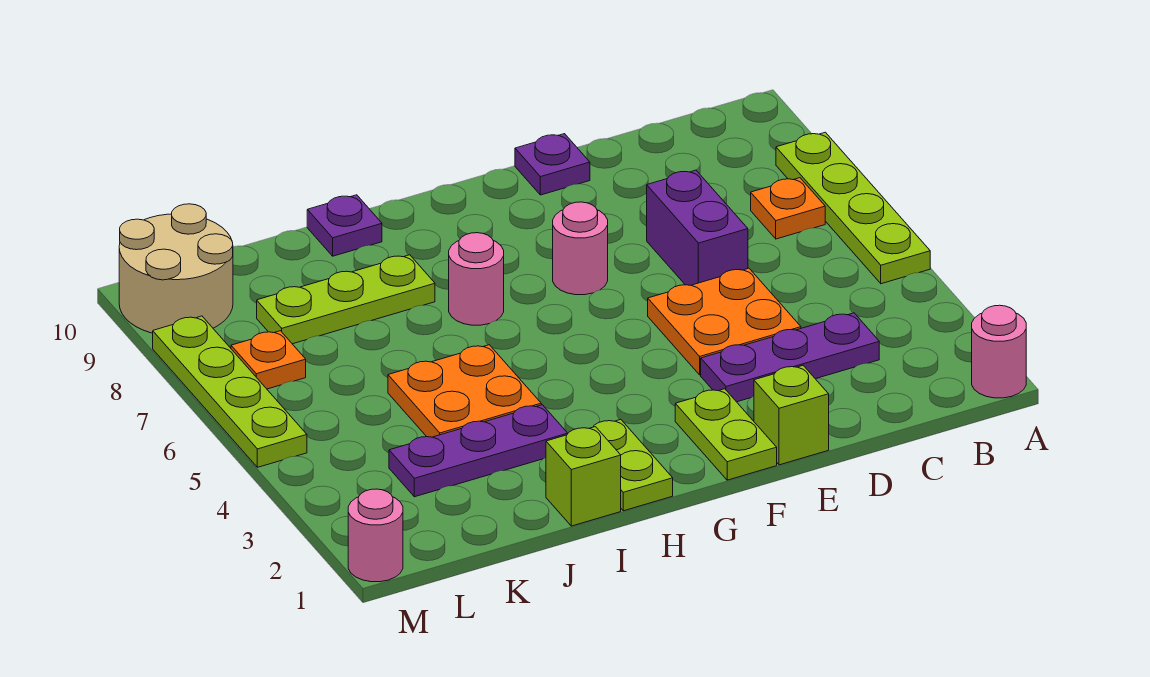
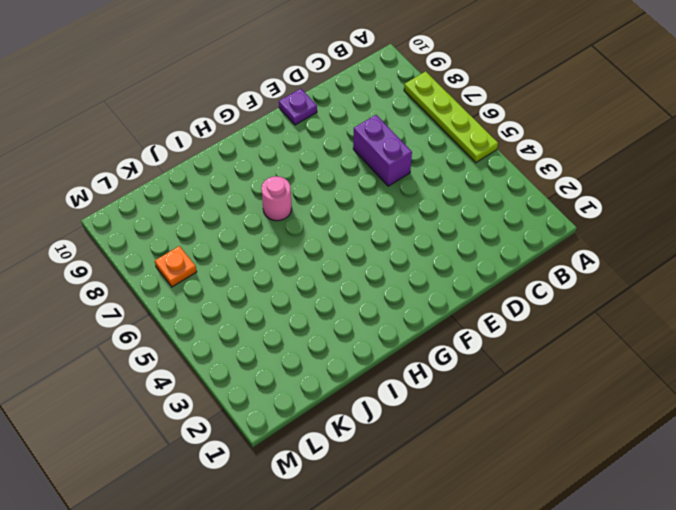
none -> pink round brick A1 level 1
none -> orange plate B7 level 1
none -> purple plate C3:E3 level 1

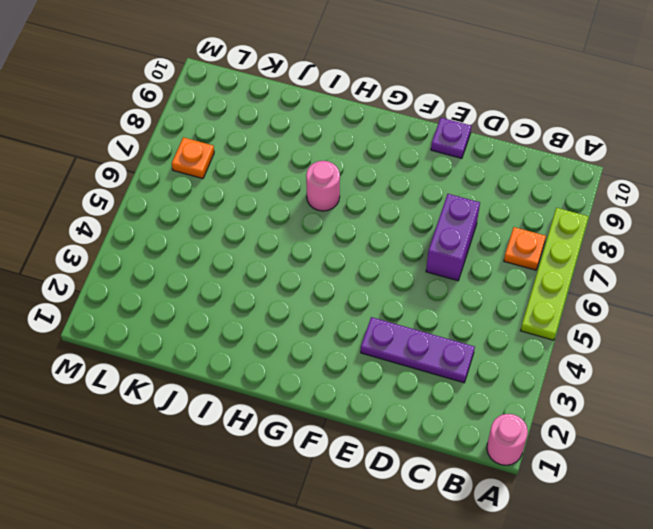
none -> orange plate D4:E5 level 1
none -> lime brick E1 level 1
none -> lime plate F1:F2 level 1

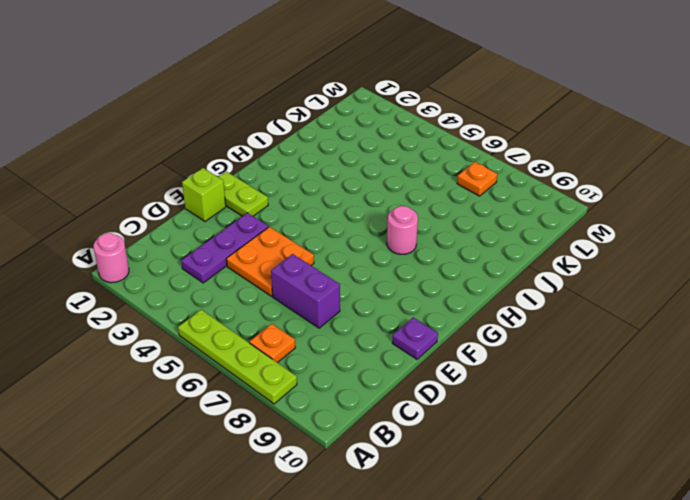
none -> pink round brick F7 level 1
none -> lime plate H1:H2 level 1
none -> lime brick I1 level 1

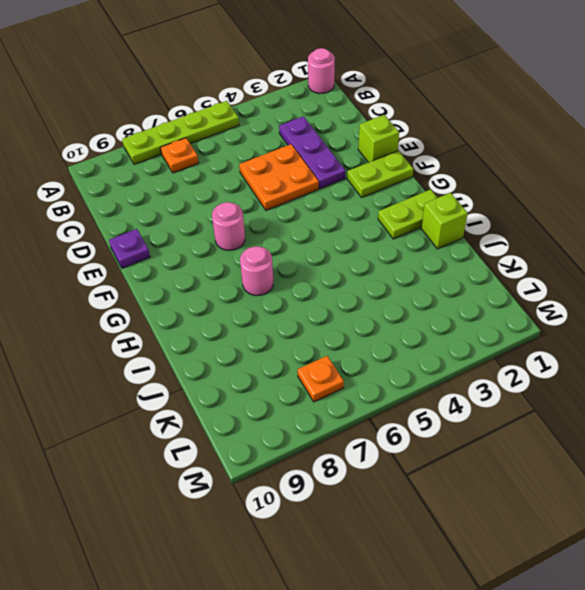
none -> purple brick D6:D7 level 1
none -> purple plate I3:K3 level 1
none -> orange plate I4:J5 level 1

